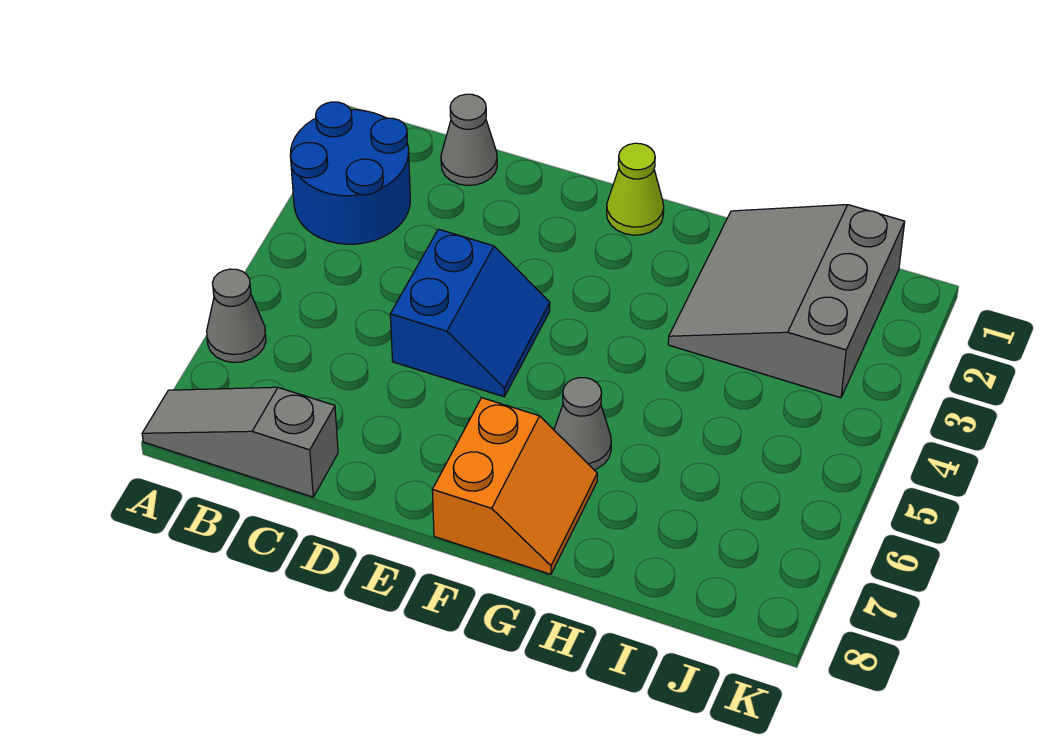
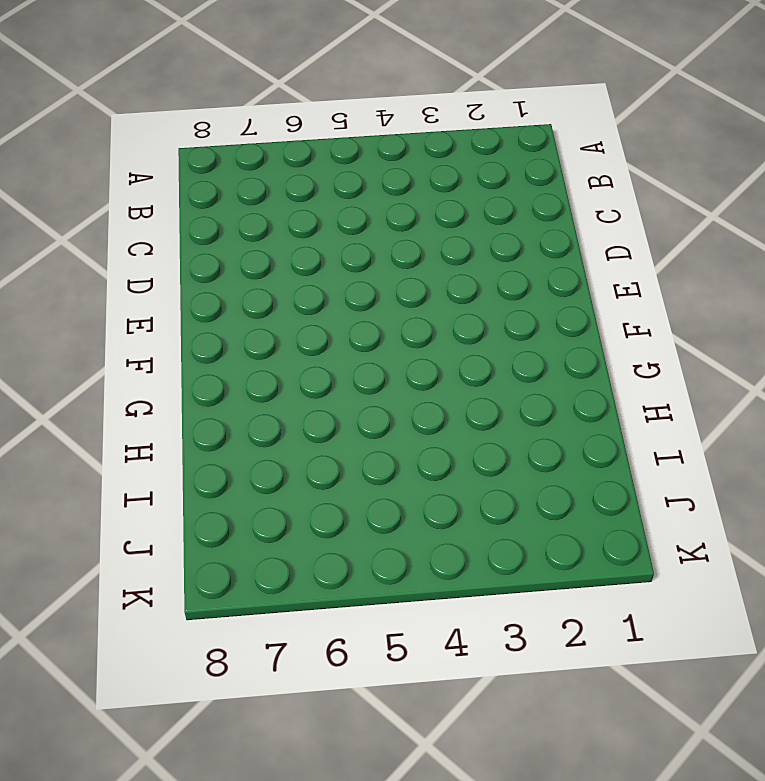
none -> blue round brick A2:B3 level 1
none -> grey cone A6 level 1

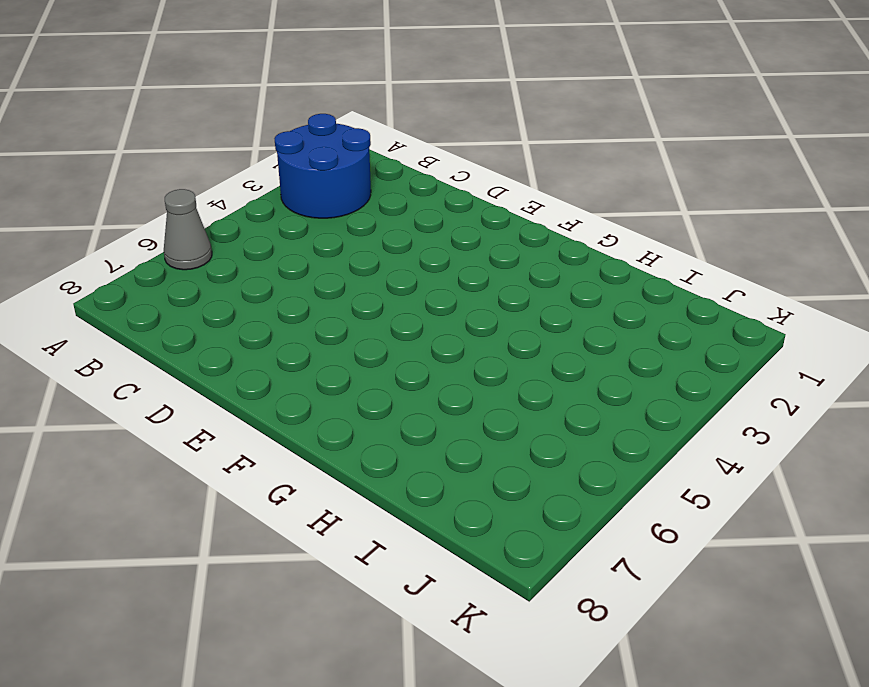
none -> grey slope A8:C8 level 1 top C
none -> grey cone C1 level 1

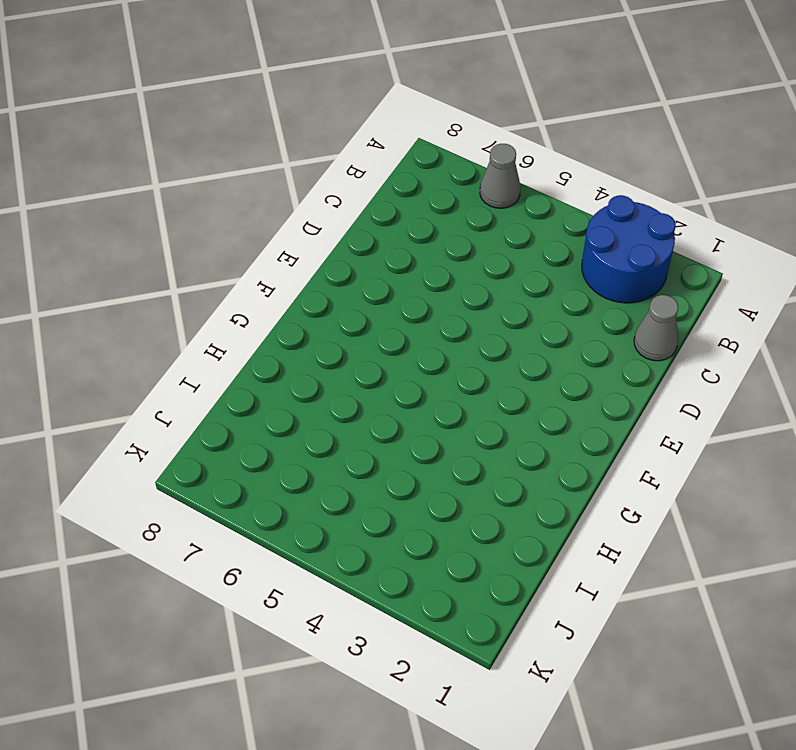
none -> grey slope A8:C8 level 1 top C
none -> blue slope D4:E5 level 1 top D

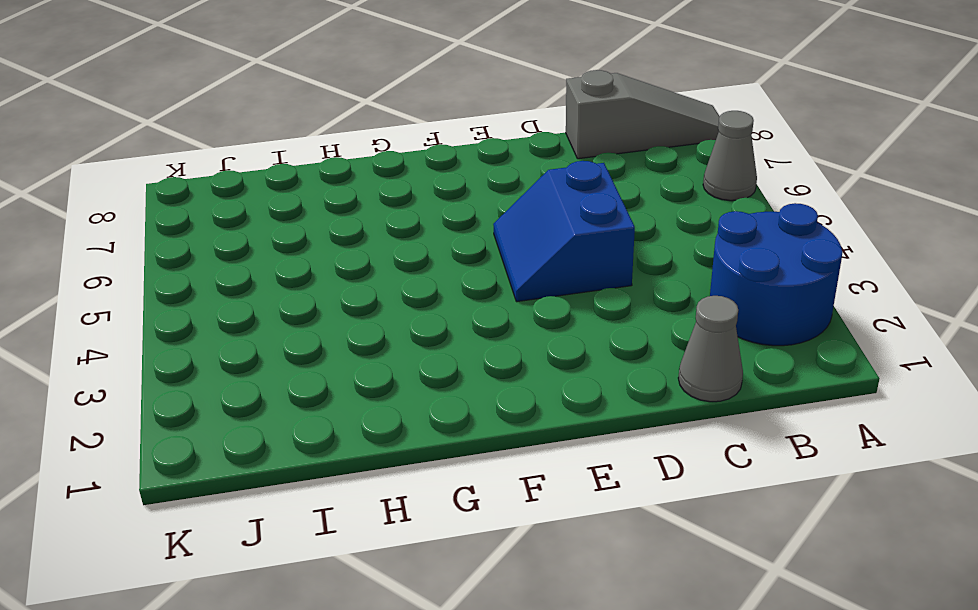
none -> lime cone F1 level 1
none -> orange slope F7:G8 level 1 top F

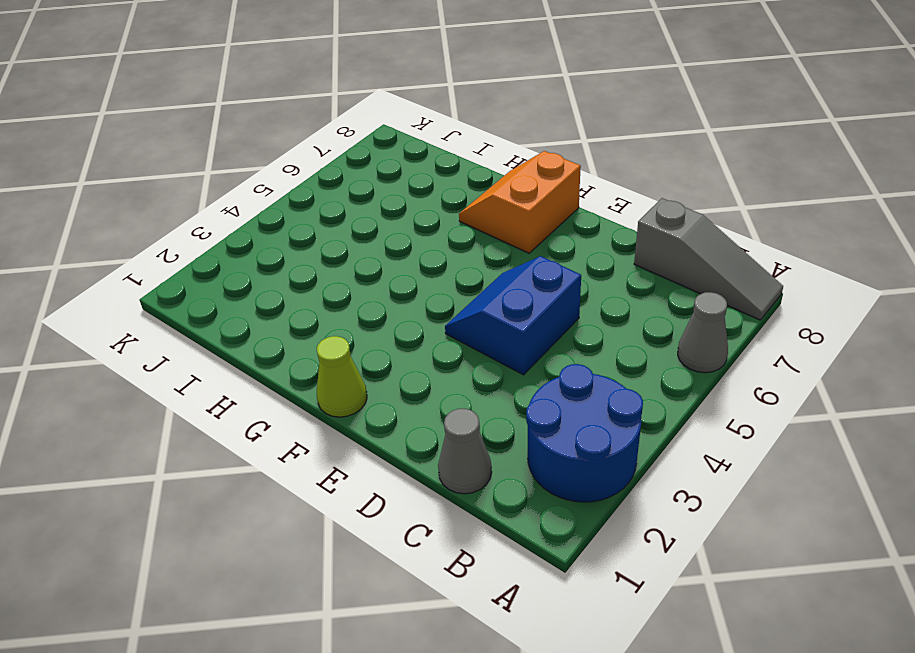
none -> grey cone G6 level 1
none -> grey slope H1:J3 level 1 top J

